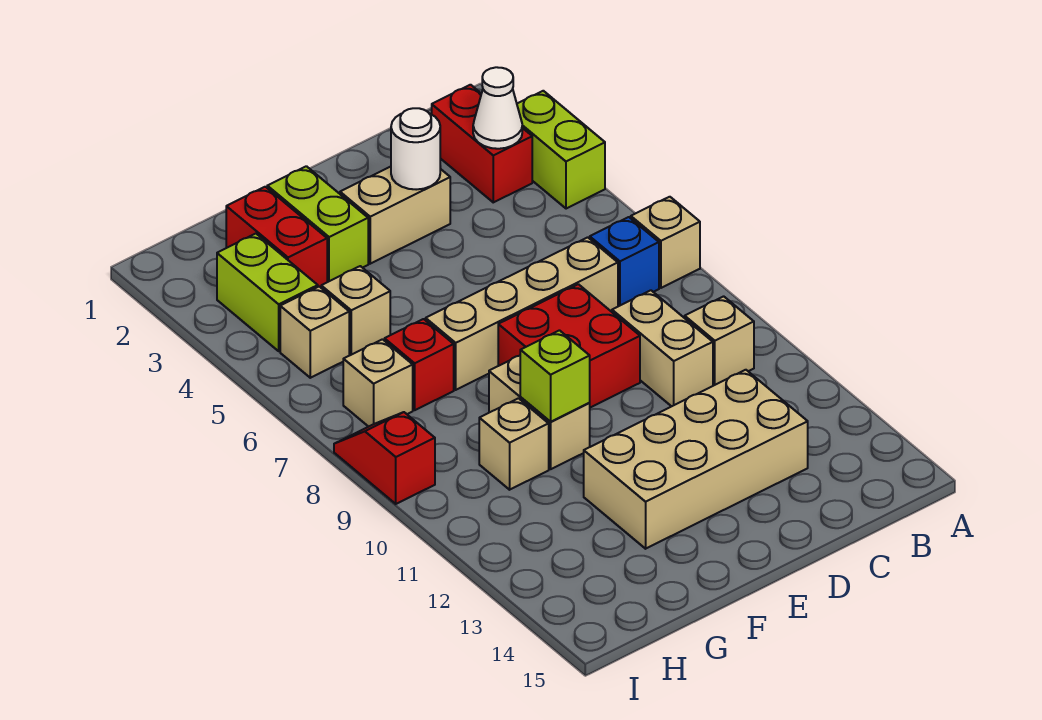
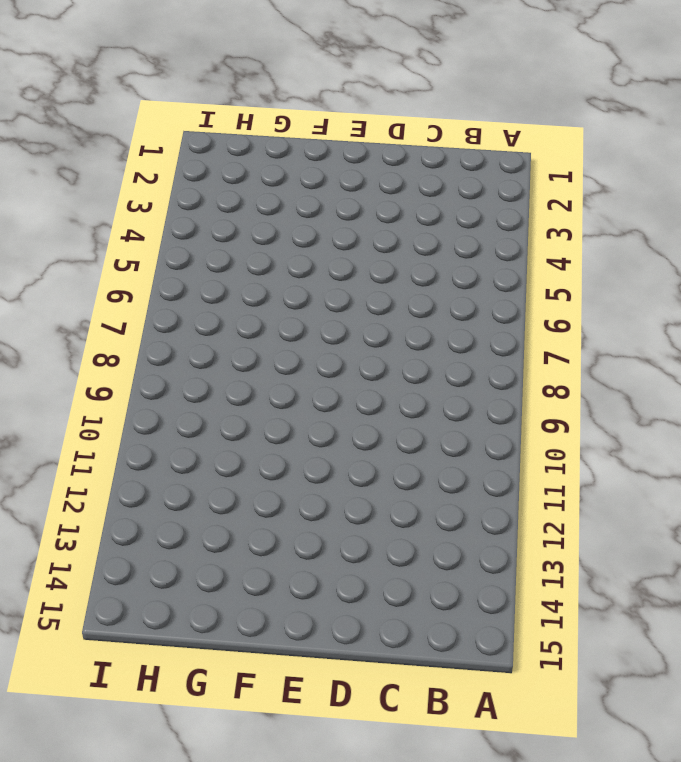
none -> lime brick A3:A4 level 1
none -> tan brick A7 level 1
none -> red brick B2:B3 level 1

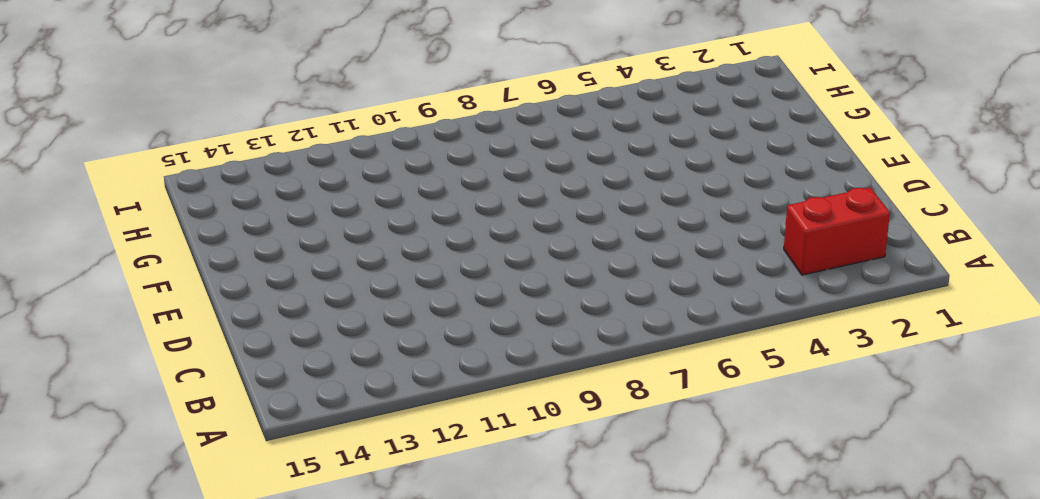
none -> lime brick A3:A4 level 1
none -> tan brick A7 level 1
none -> blue brick B7 level 1

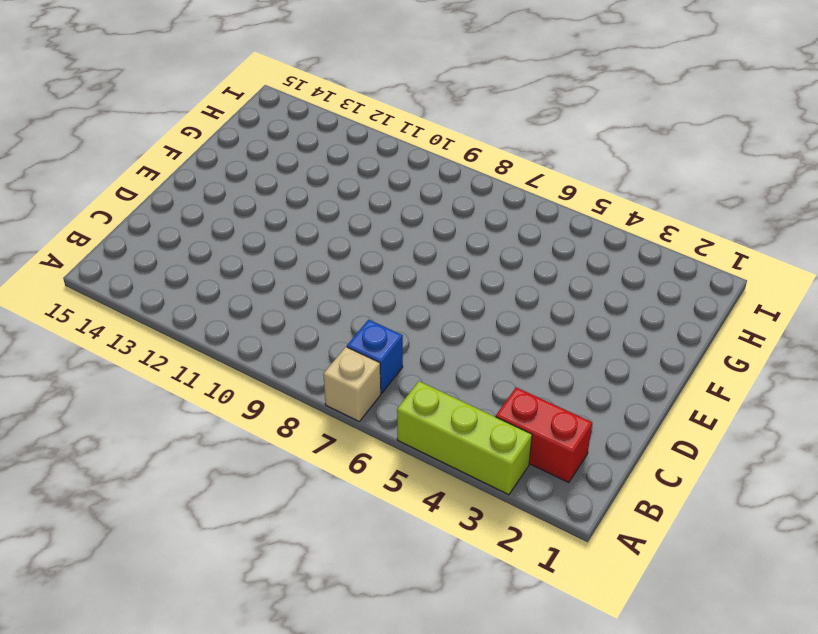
lime brick A3:A5 level 1 -> lime brick A3:A4 level 1
none -> tan brick B10 level 1
none -> tan brick C7:F7 level 1
none -> tan brick C9:C10 level 1

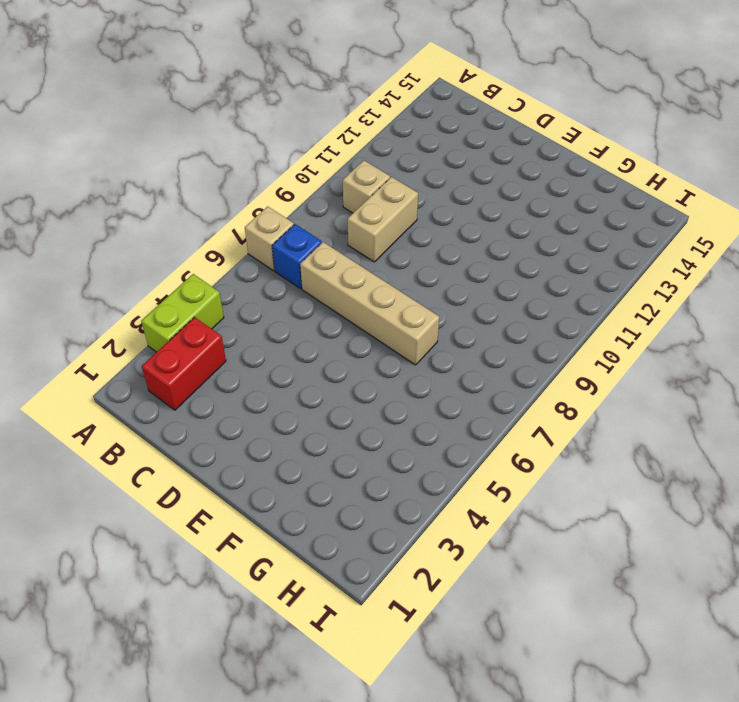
none -> tan brick C12:F13 level 1
none -> tan brick D3:E3 level 1
none -> red brick D8:E9 level 1

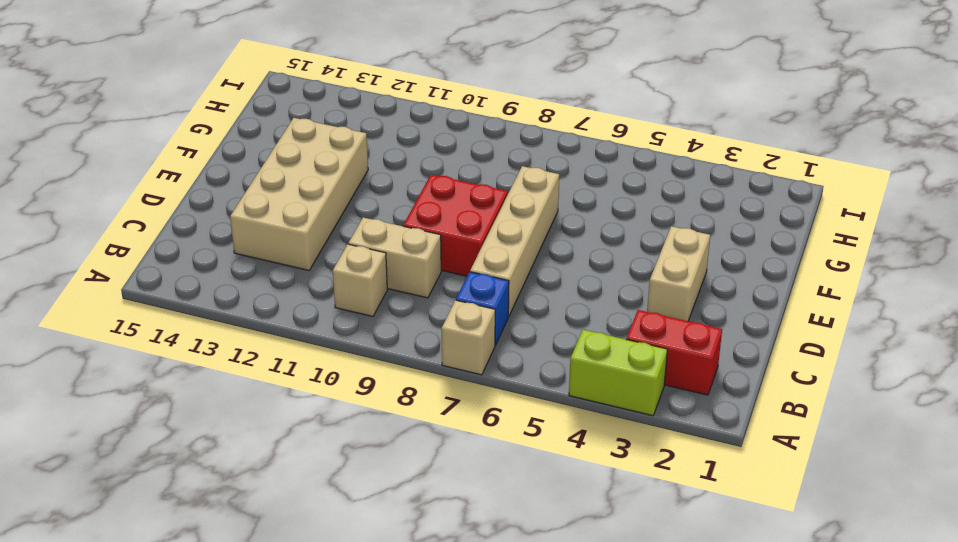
none -> lime brick F2:F3 level 1
none -> tan brick F9:F10 level 1
none -> red brick G2:G3 level 1

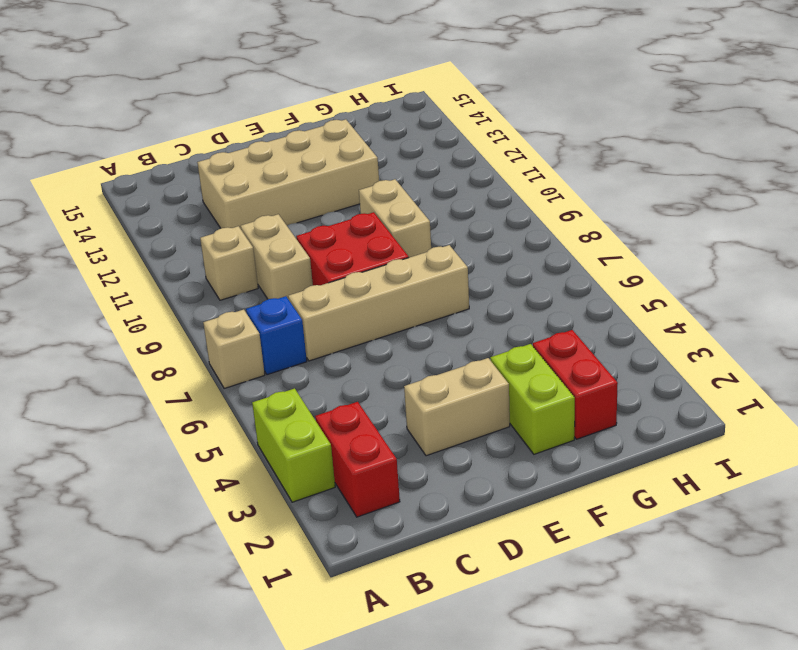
none -> tan brick G5 level 1
none -> red brick G7 level 1
none -> tan brick G10 level 1

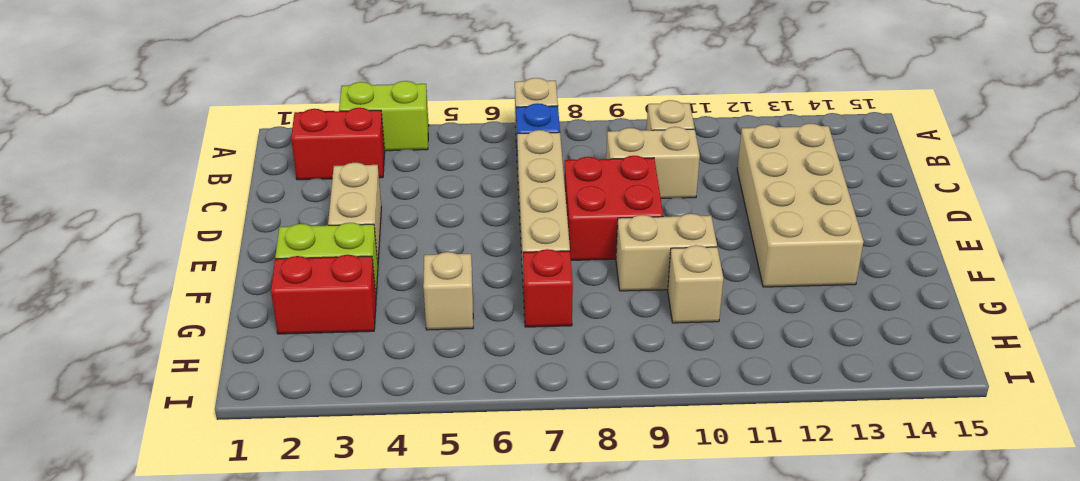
none -> lime brick H3:H4 level 1
none -> tan brick H5 level 1
none -> tan brick H7 level 1

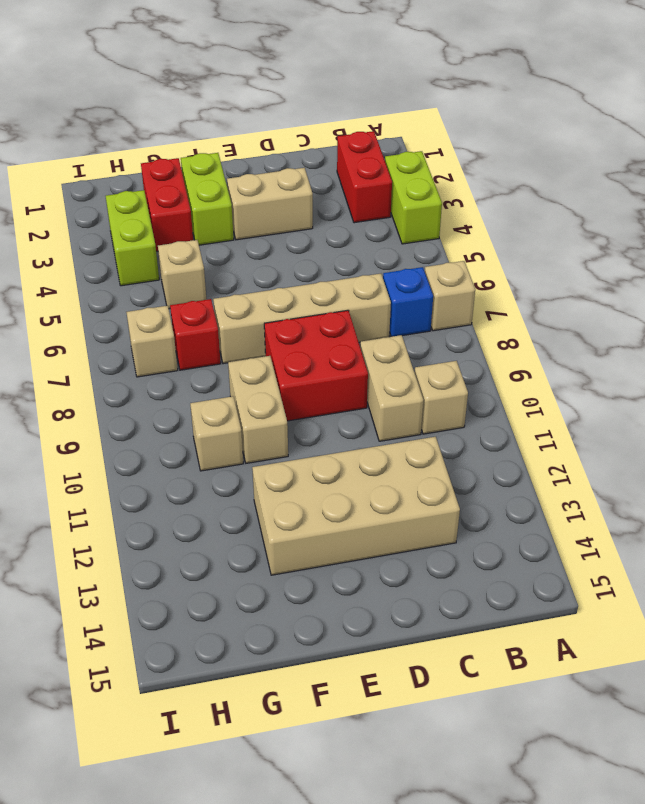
none -> tan brick H5 level 1
none -> red slope I8:I9 level 1 top 9
none -> white cone B3 level 2

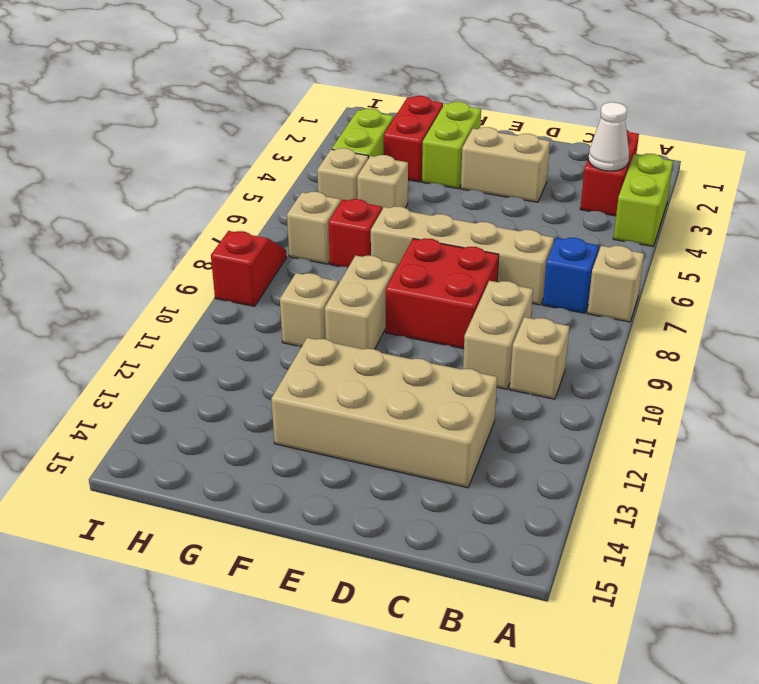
none -> white round brick D3 level 2
none -> lime brick F10 level 2

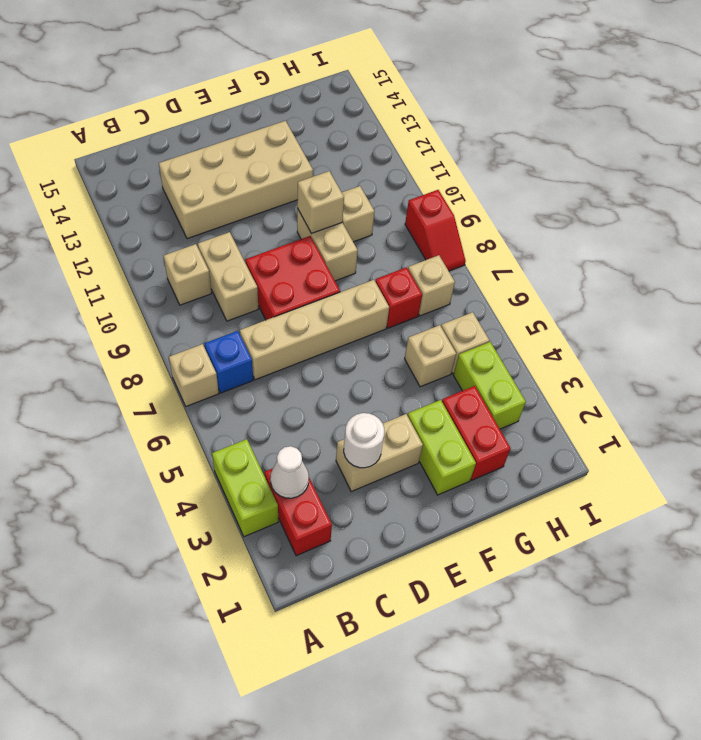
tan brick F10 level 2 -> lime brick F10 level 2

